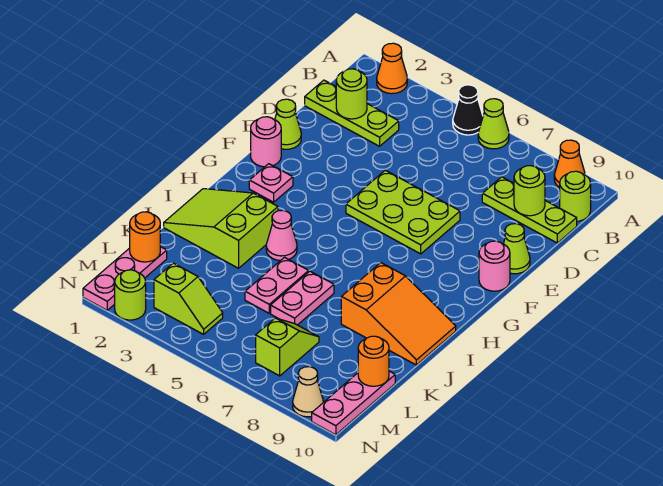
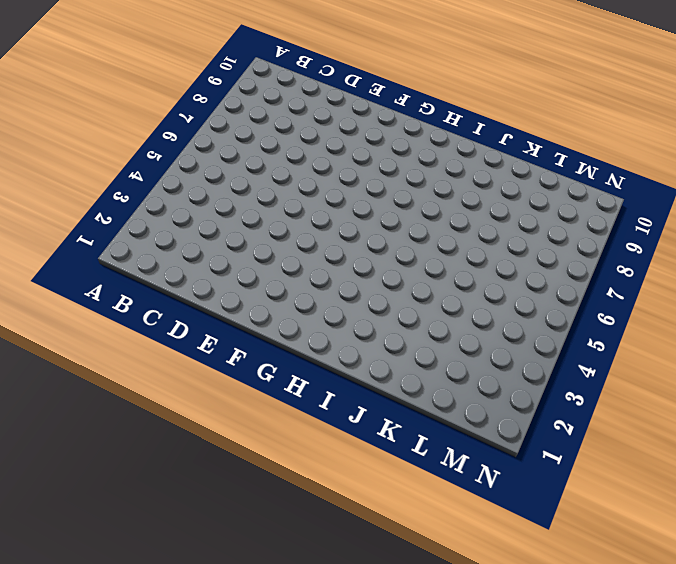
none -> orange cone A2 level 1
none -> black cone A5 level 1
none -> lime cone A6 level 1

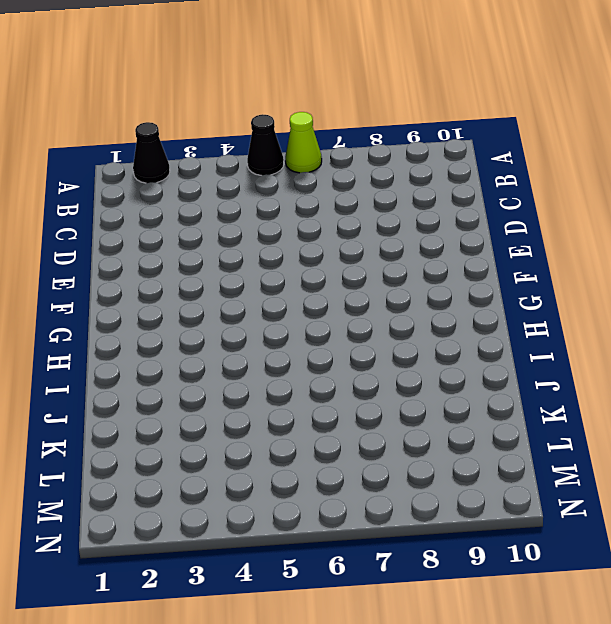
black cone A2 level 1 -> orange cone A2 level 1
none -> orange cone A9 level 1
none -> lime round brick B10 level 1
none -> lime plate C1:C3 level 1

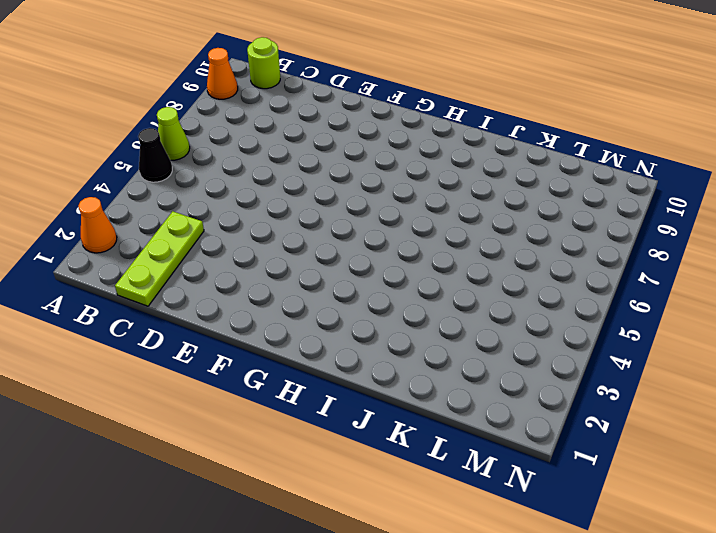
none -> lime plate C8:C10 level 1
none -> lime cone E1 level 1
none -> lime plate E5:F7 level 1

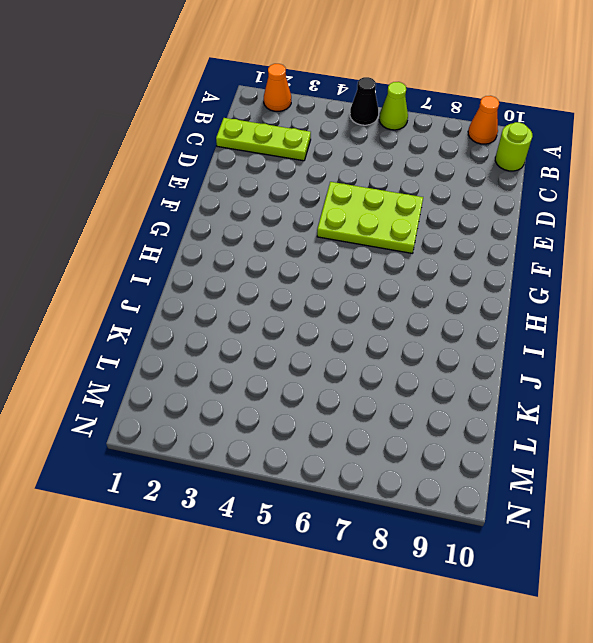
none -> lime plate C8:C10 level 1
none -> lime cone E1 level 1
none -> lime cone E10 level 1

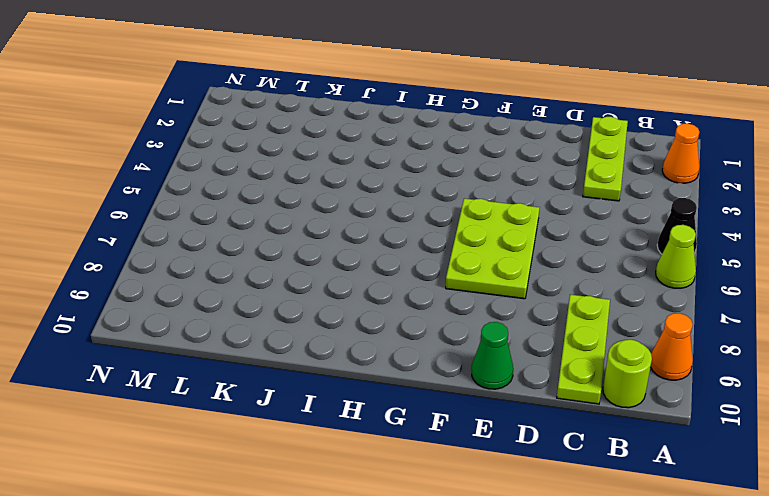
green cone E10 level 1 -> lime cone E10 level 1
none -> lime cone E1 level 1
none -> pink round brick F1 level 1
none -> pink round brick F10 level 1

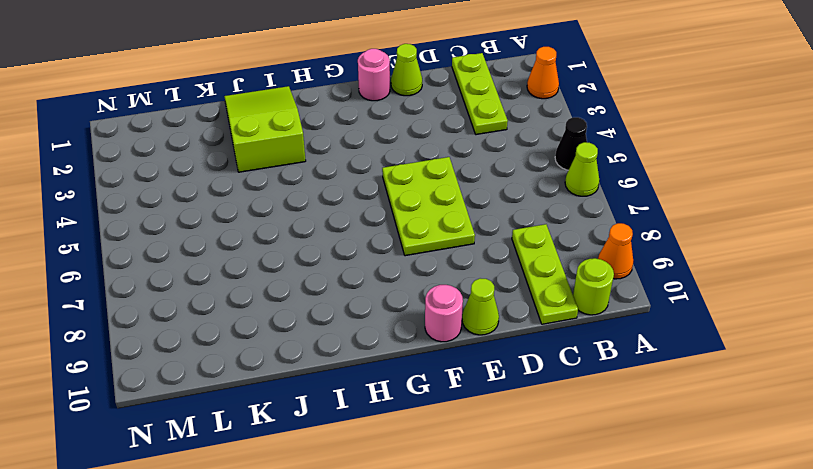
none -> pink plate G2 level 1
none -> pink cone I4 level 1
none -> orange slope I8:J10 level 1 top 8

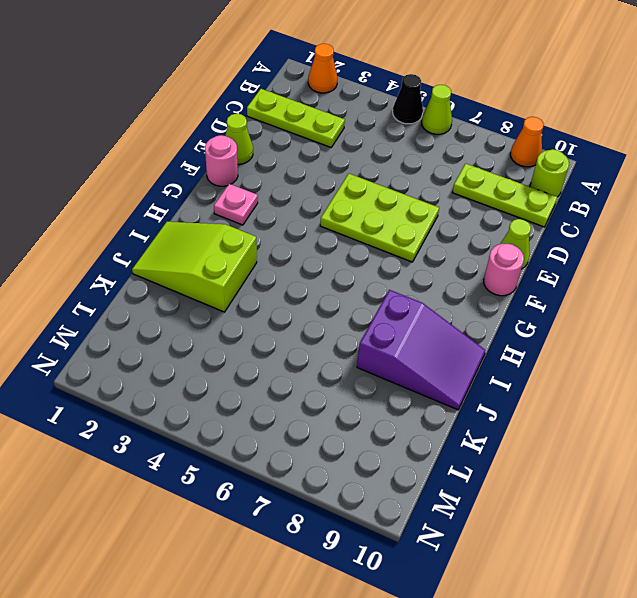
purple slope I8:J10 level 1 top 8 -> orange slope I8:J10 level 1 top 8
none -> pink cone I4 level 1
none -> pink plate J5:K5 level 1
none -> pink plate J6:K6 level 1

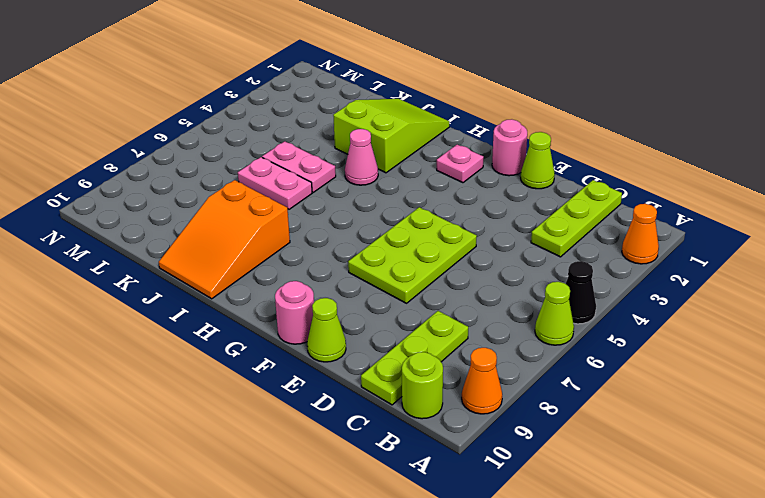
none -> pink plate L1:N1 level 1
none -> lime slope L7:M7 level 1 top M
none -> pink plate L10:N10 level 1

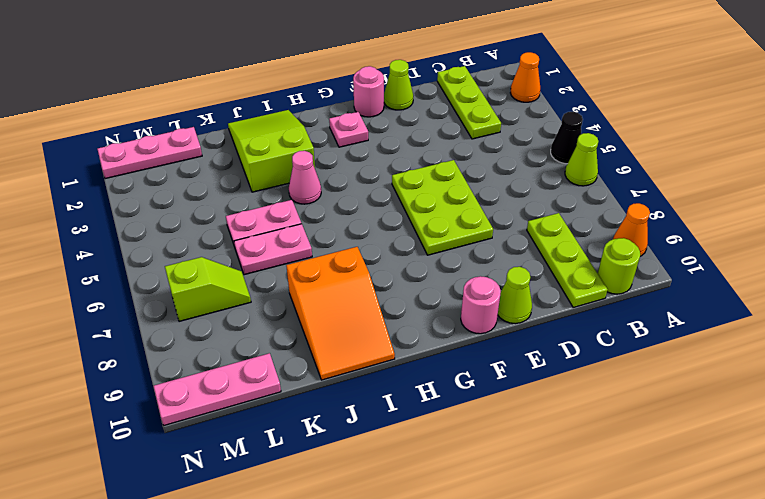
none -> lime slope M3:M4 level 1 top 3
none -> lime round brick N2 level 1
none -> tan cone N9 level 1

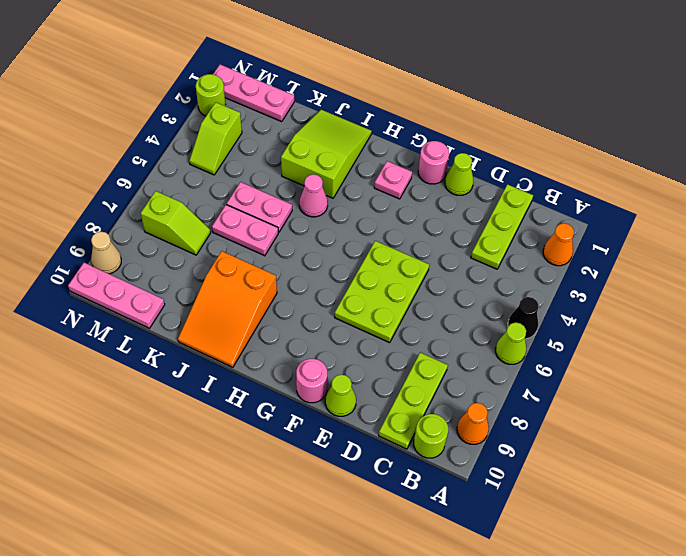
none -> lime round brick C2 level 2
none -> lime round brick C9 level 2
none -> orange round brick L1 level 2

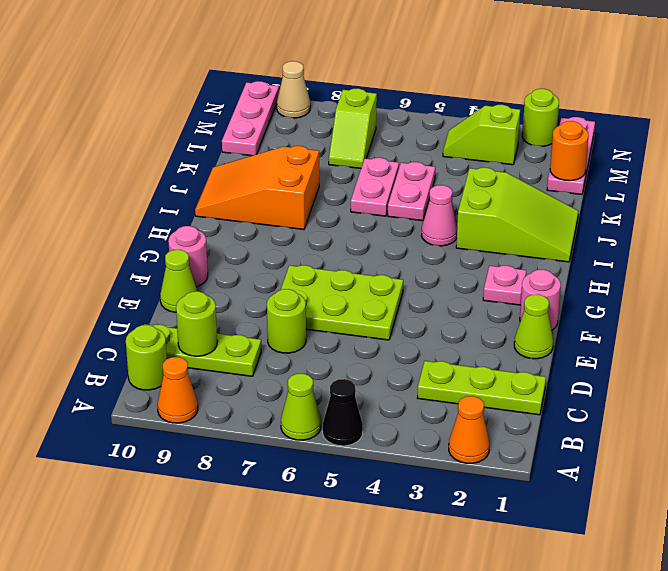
lime round brick D7 level 1 -> lime round brick C2 level 2
none -> orange round brick L10 level 2

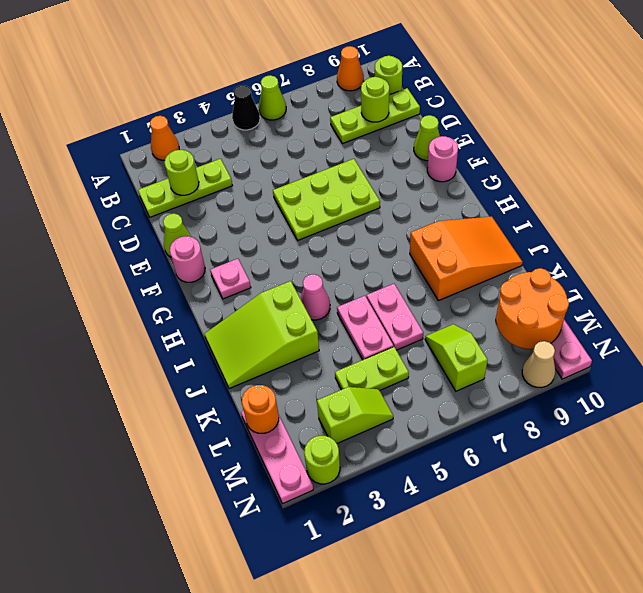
lime plate L4:L5 level 1 -> none
orange round brick L9:M10 level 2 -> orange round brick L10 level 2

